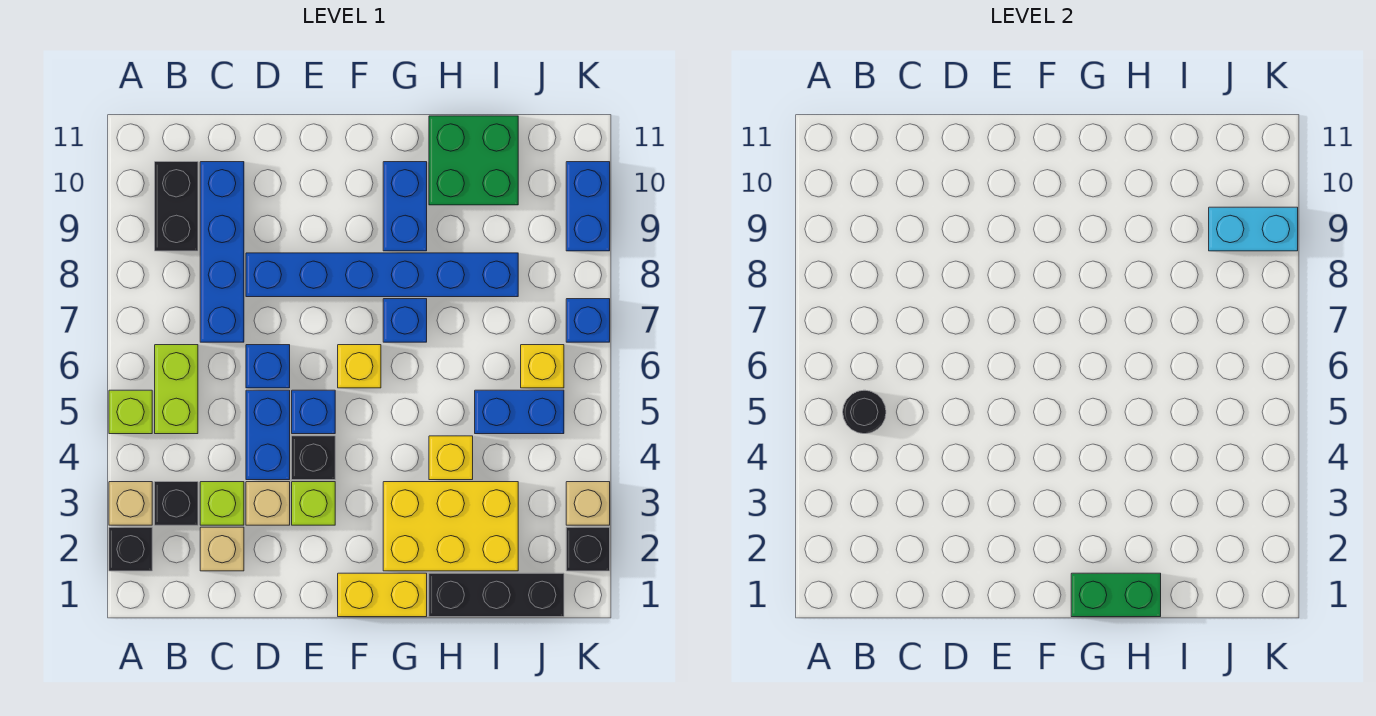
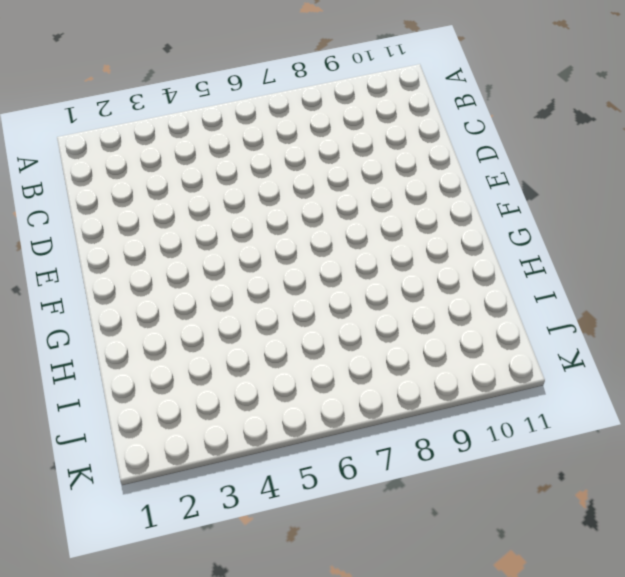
none -> black brick A2 level 1
none -> tan brick A3 level 1
none -> lime brick A5 level 1
none -> black brick B3 level 1

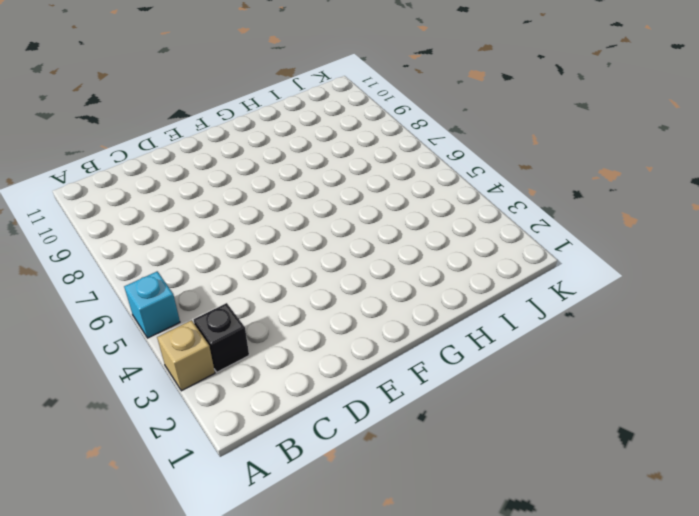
cyan brick A5 level 1 -> lime brick A5 level 1
none -> black brick A2 level 1
none -> lime brick B5:B6 level 1
none -> black brick B9:B10 level 1
none -> tan brick C2 level 1

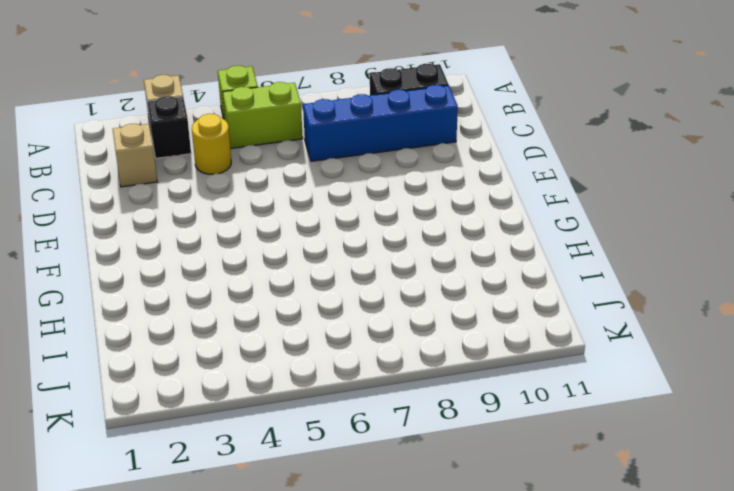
yellow round brick C4 level 1 -> none
none -> black brick A2 level 1
none -> lime brick C3 level 1
none -> tan brick D3 level 1
none -> blue brick D4:D5 level 1

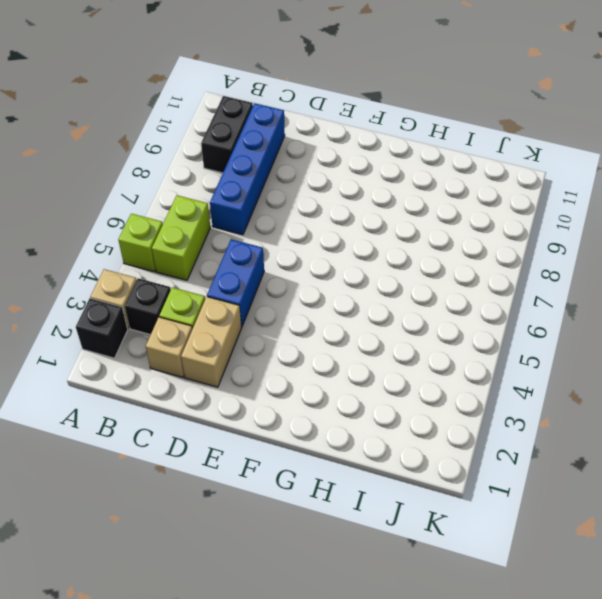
tan brick D2:D3 level 1 -> tan brick D3 level 1
none -> blue brick D6 level 1
none -> blue brick D8:I8 level 1
none -> lime brick E3 level 1
none -> black brick E4 level 1

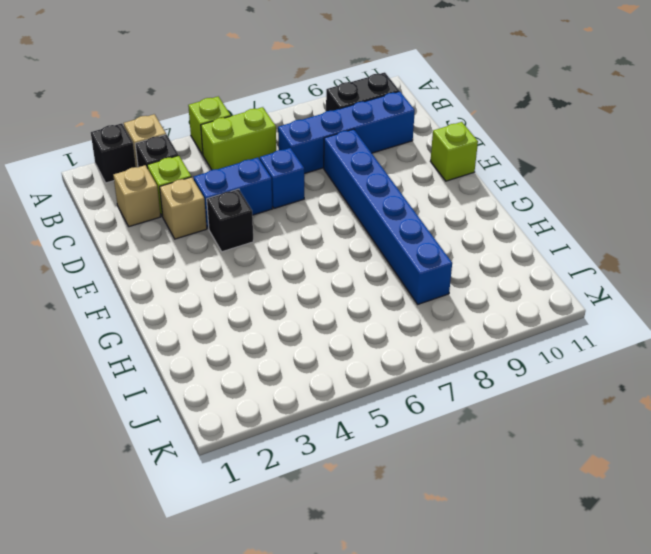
lime brick E11 level 1 -> lime brick E3 level 1
none -> blue brick E5 level 1
none -> yellow brick F1:G1 level 1
none -> yellow brick F6 level 1
none -> yellow brick G2:I3 level 1

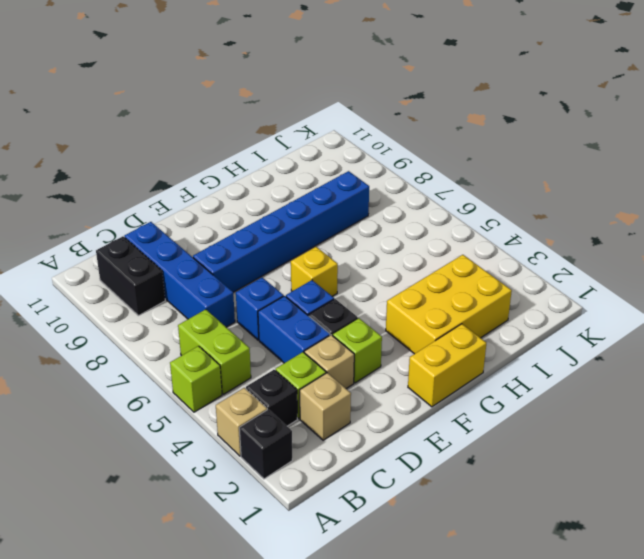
none -> blue brick G7 level 1
none -> blue brick G9:G10 level 1
none -> black brick H1:J1 level 1
none -> yellow brick H4 level 1

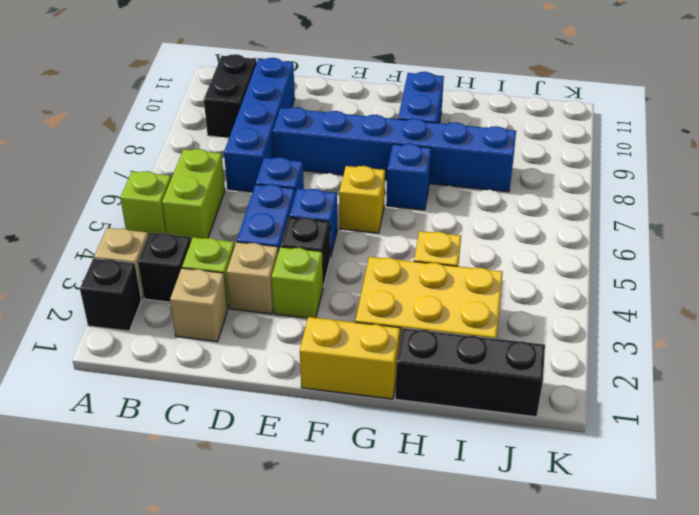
none -> green brick H10:I11 level 1
none -> blue brick I5:J5 level 1
none -> yellow brick J6 level 1
none -> black brick K2 level 1

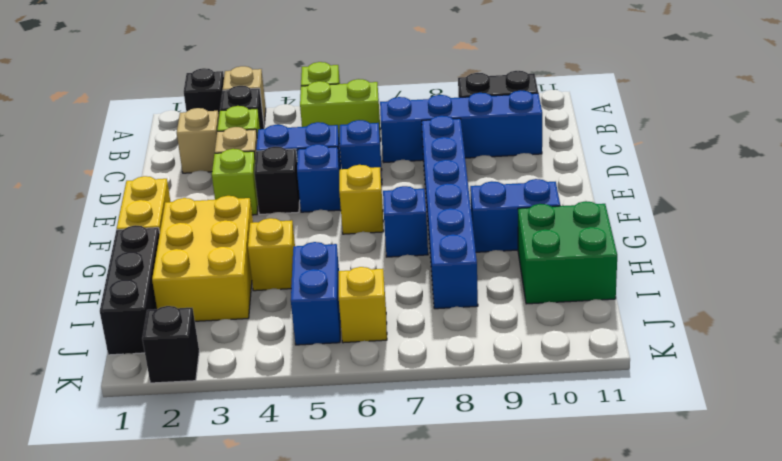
none -> tan brick K3 level 1
none -> blue brick K7 level 1
none -> blue brick K9:K10 level 1
none -> black round brick B5 level 2

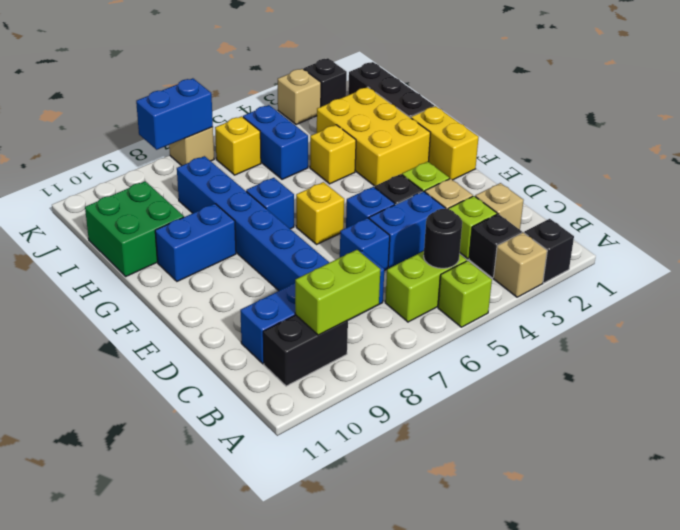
lime brick B8:B9 level 2 -> none
tan brick K7 level 1 -> blue brick K7 level 1
blue brick K7:K8 level 2 -> blue brick K9:K10 level 1
none -> green brick G1:H1 level 2
none -> cyan brick J9:K9 level 2

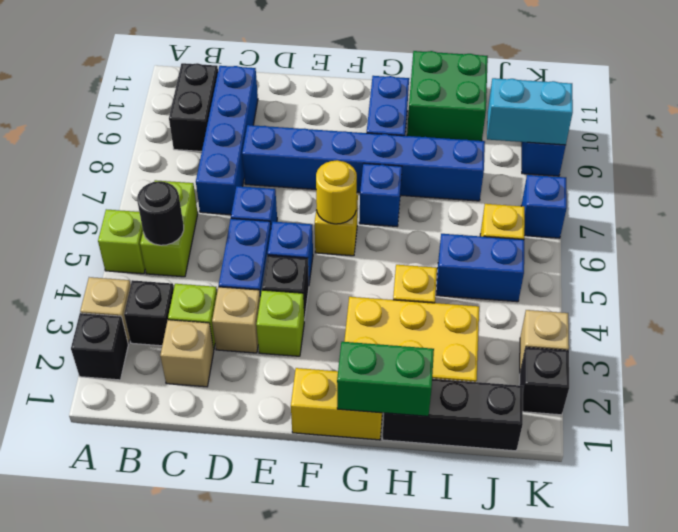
yellow round brick F6 level 2 -> none

